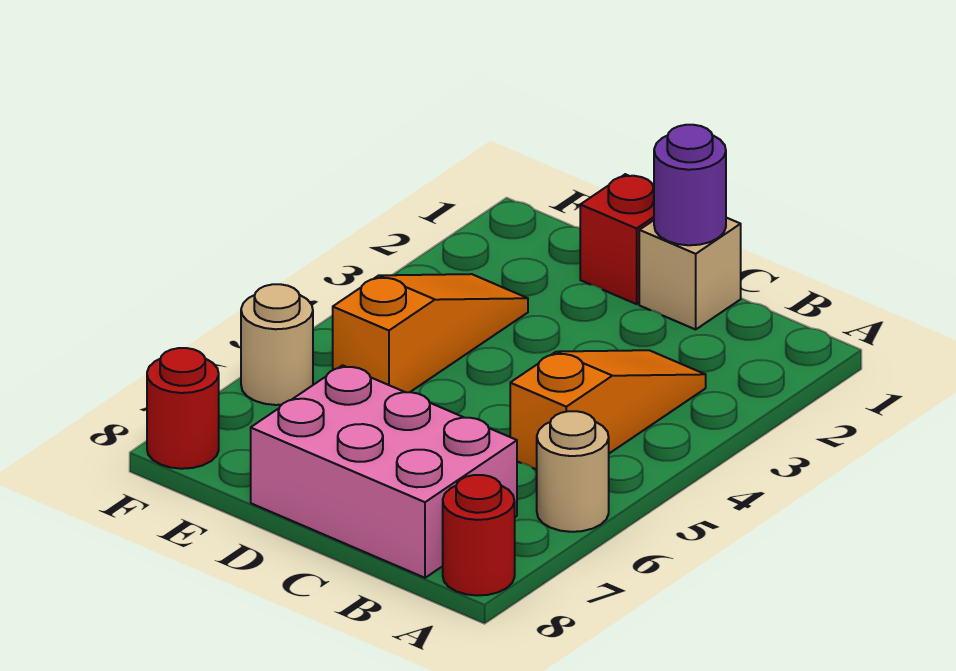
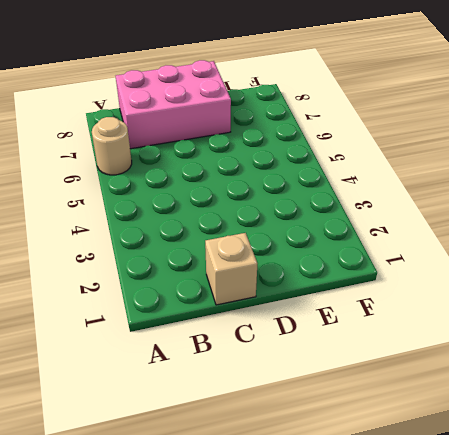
none -> red round brick A8 level 1
none -> orange slope B3:B5 level 1 top 5

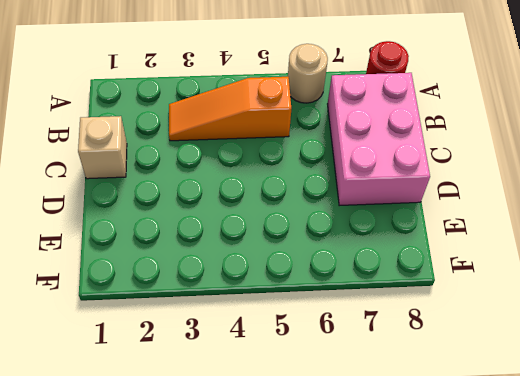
none -> red brick D1 level 1
none -> orange slope E3:E5 level 1 top 5

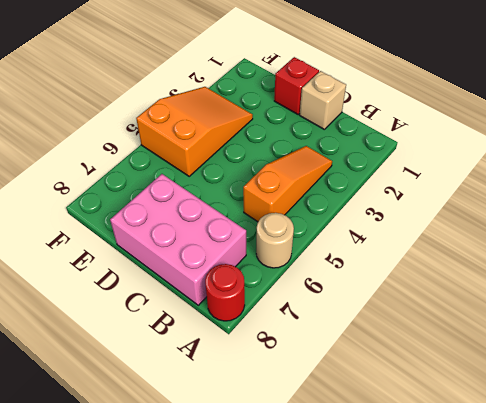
orange slope E3:F5 level 1 top 5 -> orange slope E3:E5 level 1 top 5
none -> tan round brick F6 level 1
none -> red round brick F8 level 1

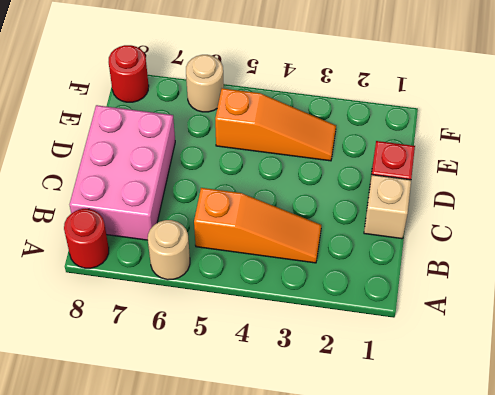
none -> purple round brick C1 level 2

